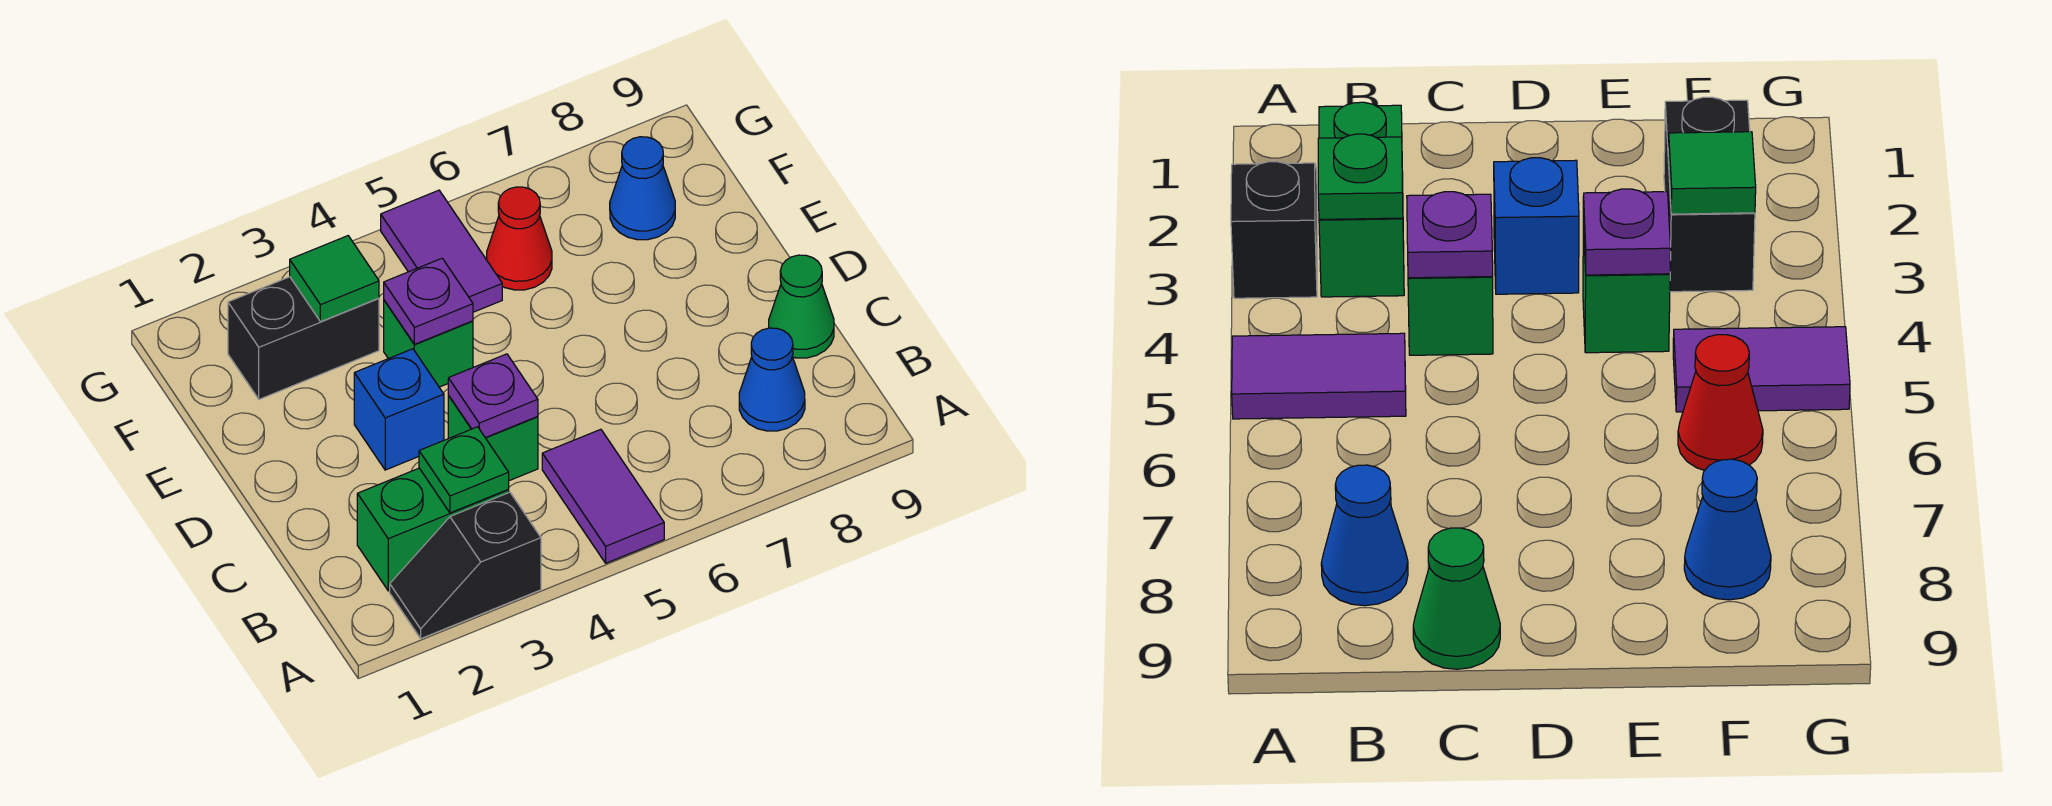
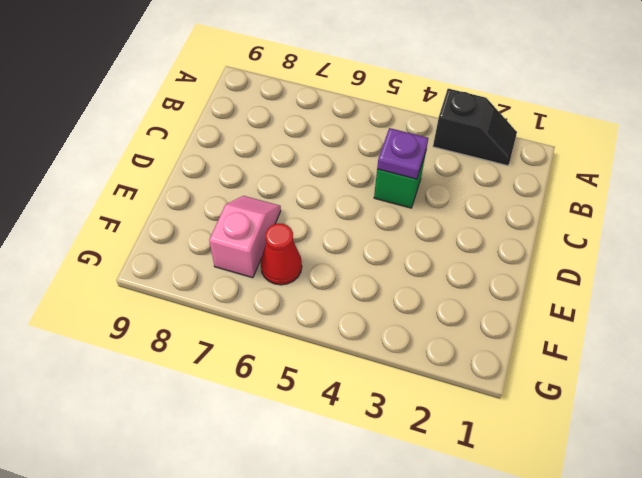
pink slope E7:F7 level 1 top F -> none
none -> purple tile A5:B5 level 1
none -> green brick B2:B3 level 1
none -> blue cone B8 level 1

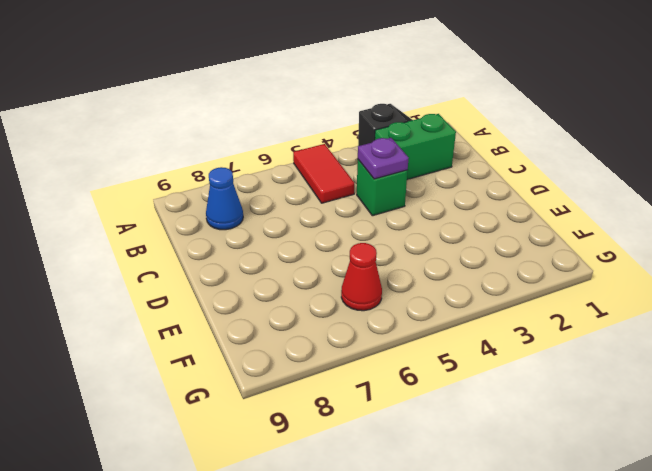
red tile A5:B5 level 1 -> purple tile A5:B5 level 1
none -> green cone C9 level 1
none -> blue brick D3 level 1
none -> green brick E4 level 1

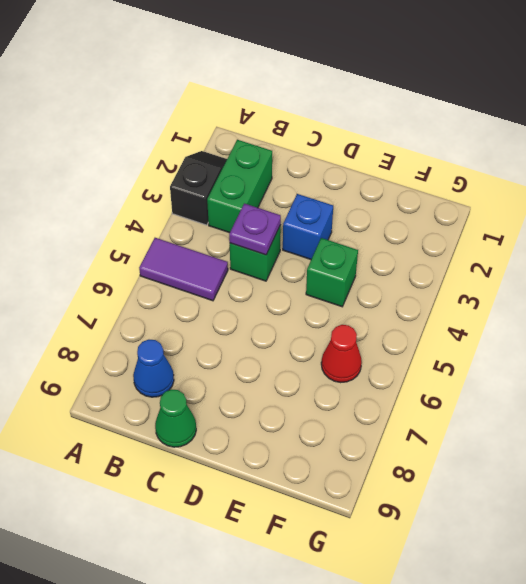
none -> black brick F2:F3 level 1
none -> purple tile F5:G5 level 1
none -> blue cone F8 level 1

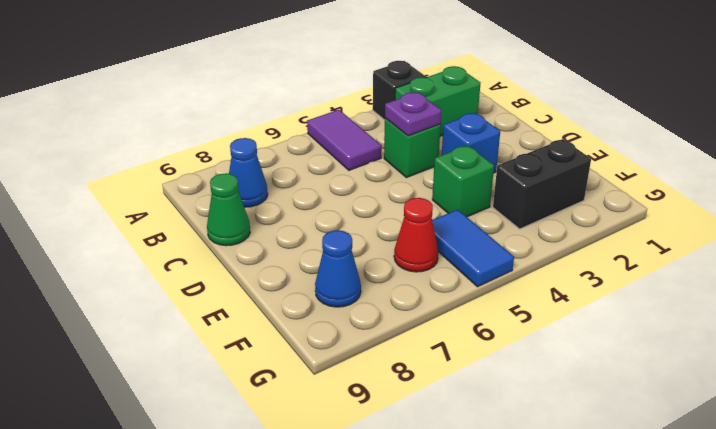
blue tile F5:G5 level 1 -> purple tile F5:G5 level 1
none -> green plate B3 level 2
none -> purple plate E4 level 2
none -> green tile F3 level 2

